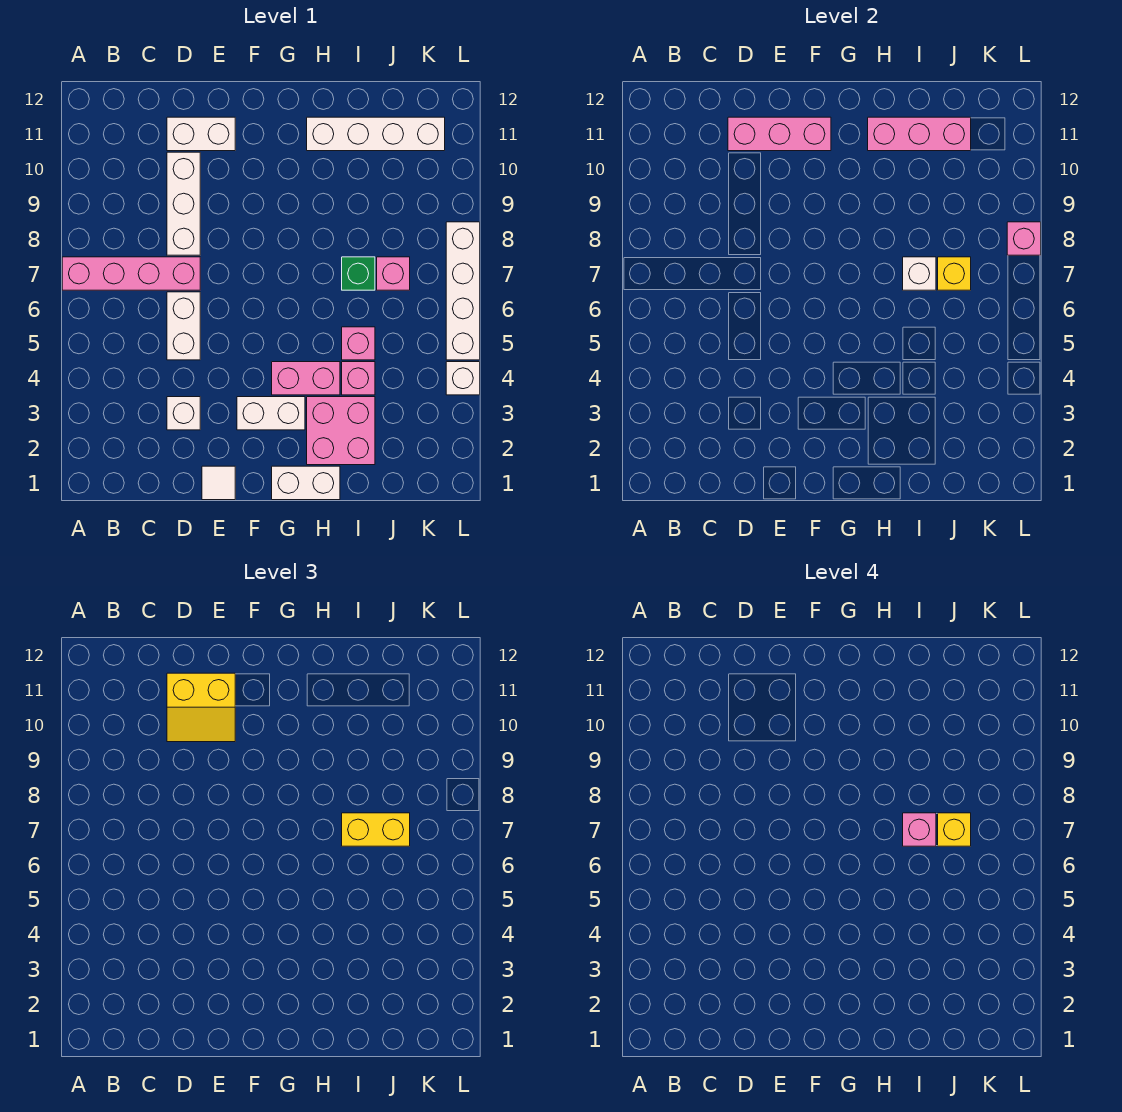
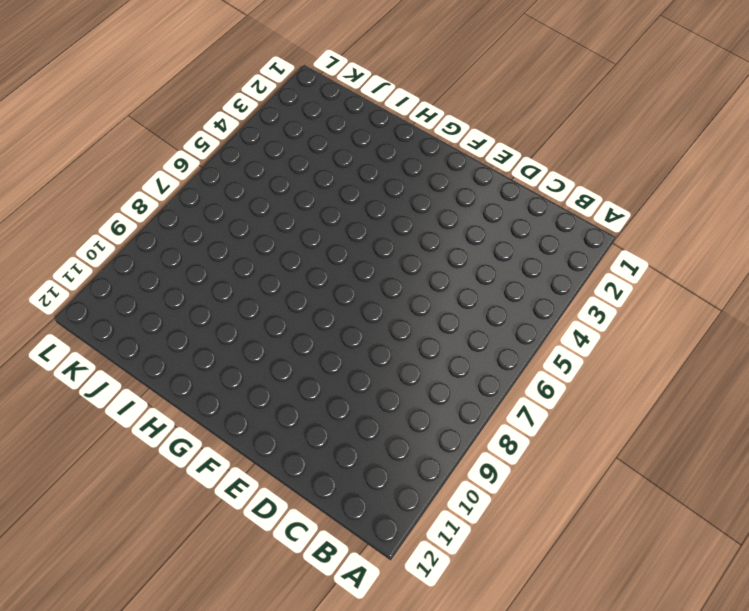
none -> pink brick A7:D7 level 1
none -> white brick D3 level 1
none -> white brick D5:D6 level 1

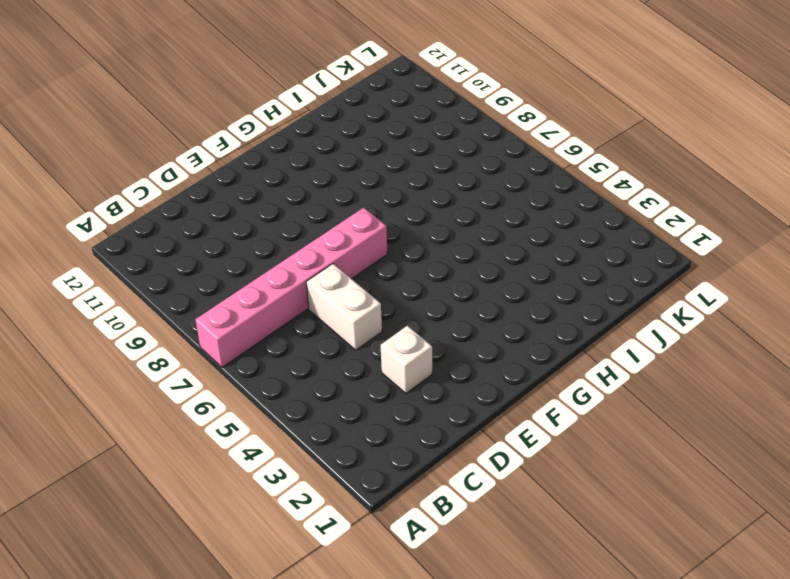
pink brick A7:F7 level 1 -> pink brick A7:D7 level 1
none -> white brick D8:D10 level 1
none -> white brick D11:E11 level 1
none -> white tile E1 level 1

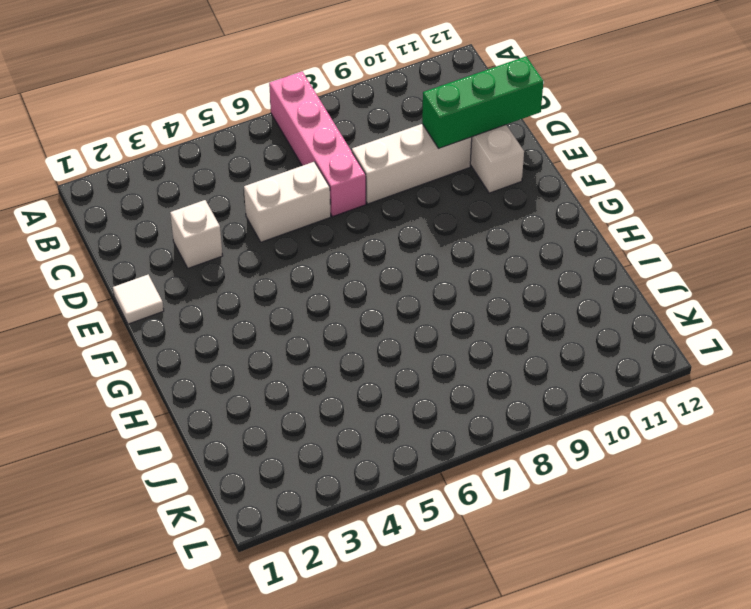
green brick D10:D12 level 2 -> pink brick D11:F11 level 2
none -> white brick F3:G3 level 1
none -> white brick G1:H1 level 1
none -> pink brick G4:H4 level 1

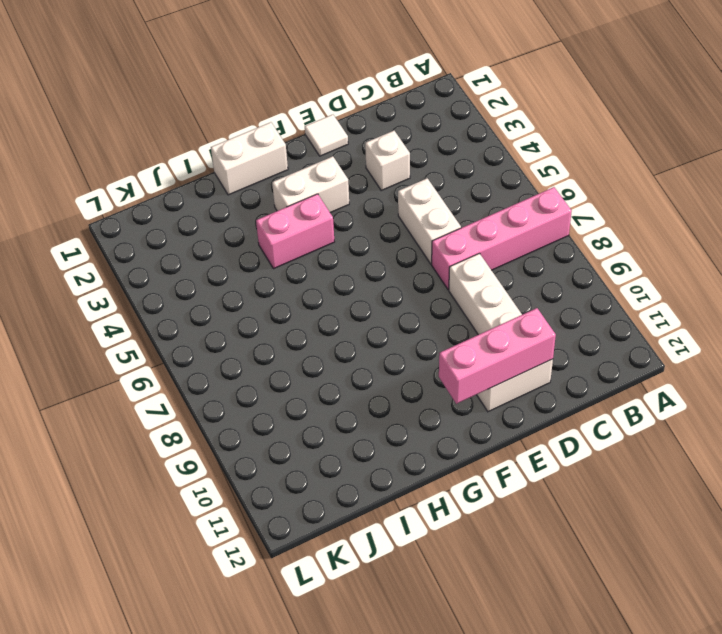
none -> pink brick H2:I3 level 1
none -> white brick H11:K11 level 1
none -> pink brick I4 level 1

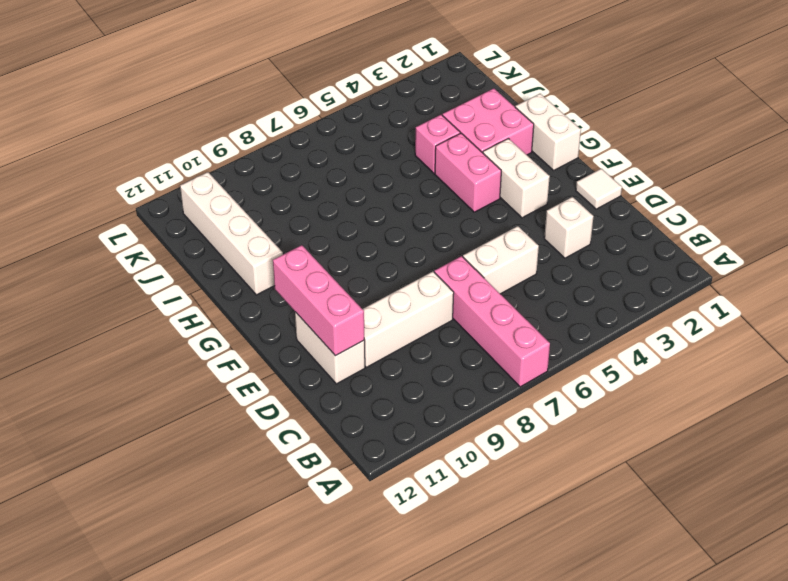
none -> pink brick I5 level 1
none -> green brick I7 level 1
none -> pink brick J7 level 1

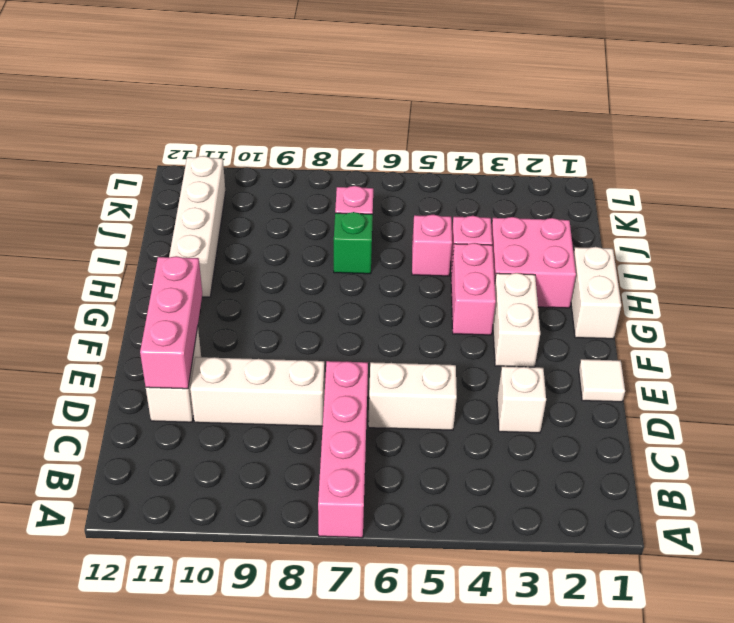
none -> white brick L4 level 1
none -> white brick L5:L8 level 1
none -> pink brick H11:J11 level 2

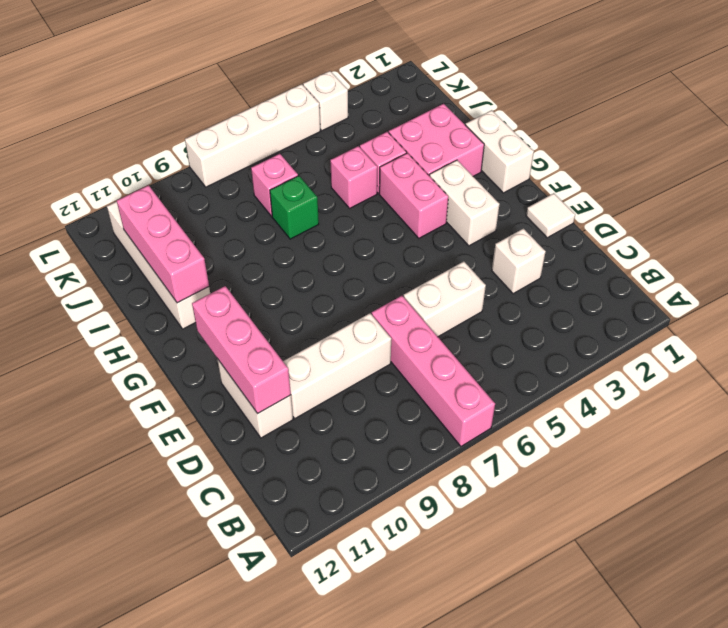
none -> white brick I7 level 2
none -> yellow brick J7 level 2
none -> pink brick L8 level 2

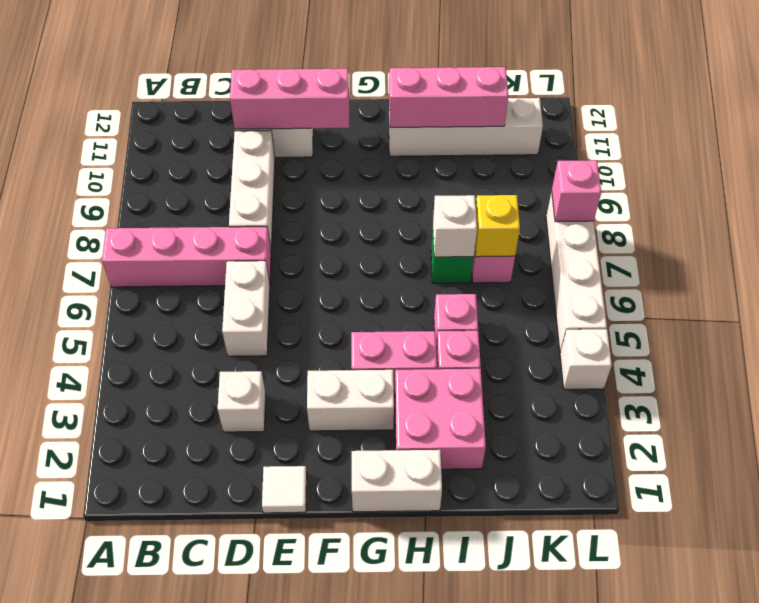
none -> yellow slope D10:E11 level 3 top 11
none -> yellow brick I7:J7 level 3
none -> pink brick I7 level 4

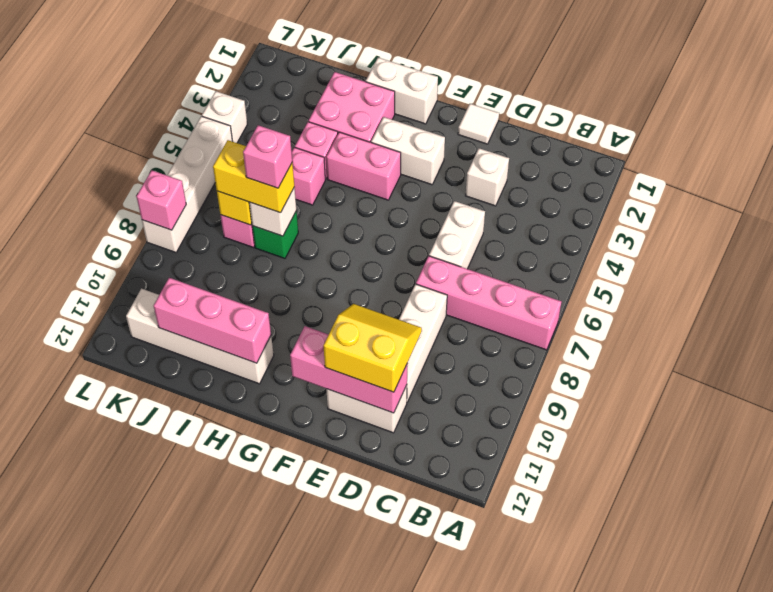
none -> yellow brick J7 level 4

